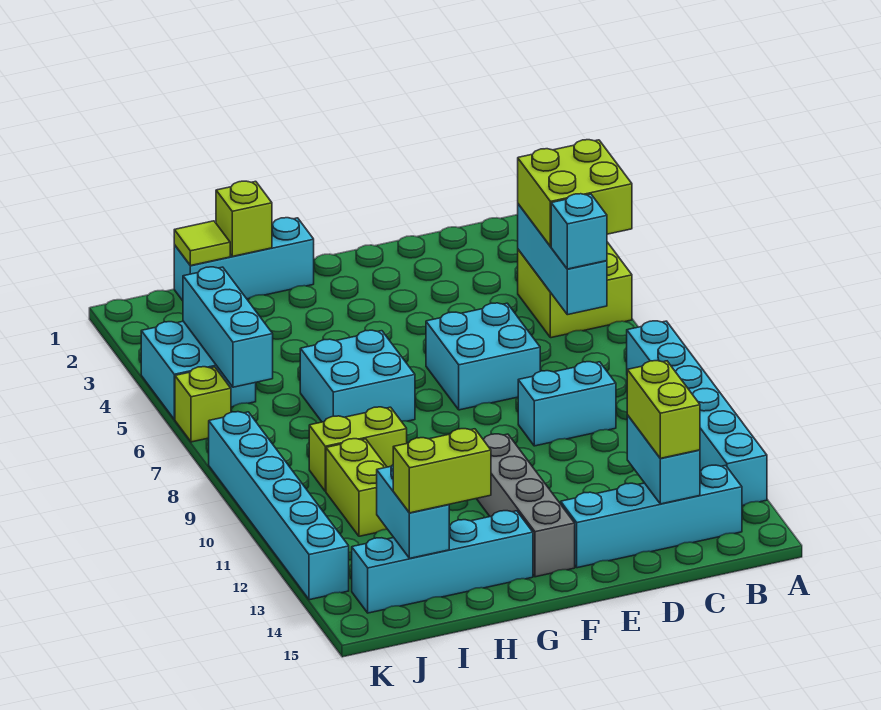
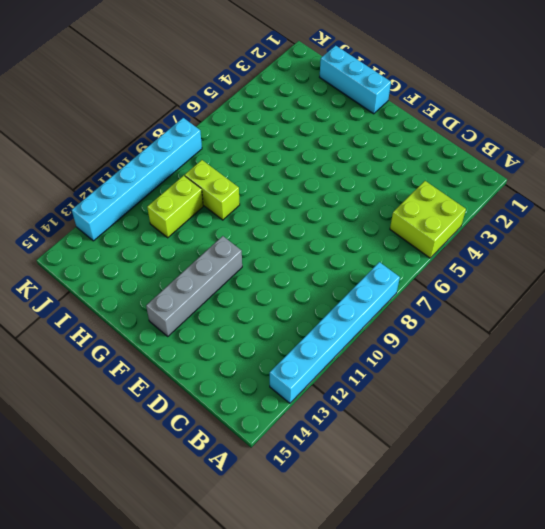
none -> cyan brick B14:E14 level 1
none -> cyan brick C9:D9 level 1
none -> cyan brick D6:E7 level 1

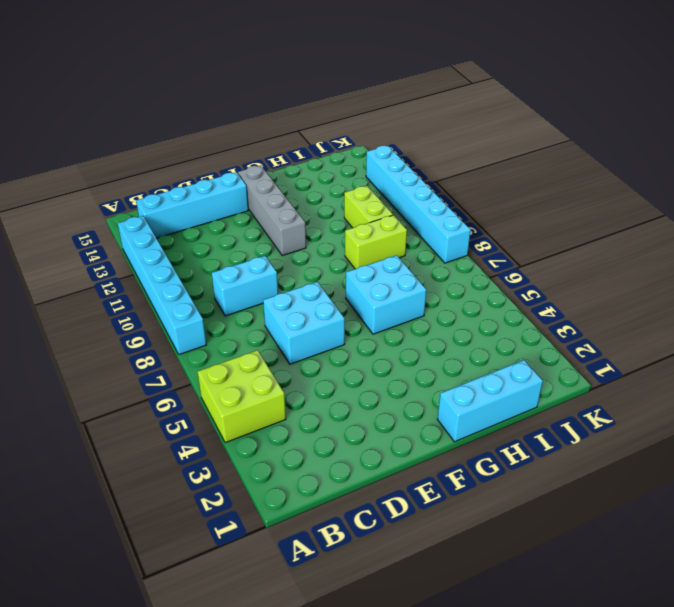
none -> cyan brick G14:J14 level 1
none -> cyan brick J4:K5 level 1
none -> lime brick K6 level 1

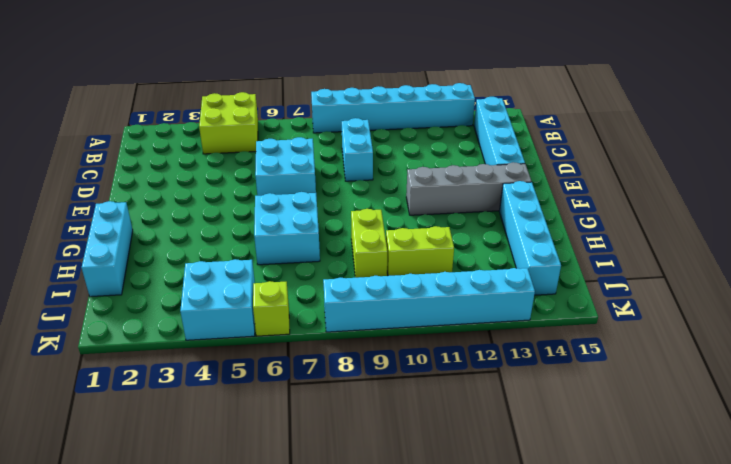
none -> cyan brick B4:B6 level 2
none -> cyan brick C13:C14 level 2
none -> lime brick H1 level 2

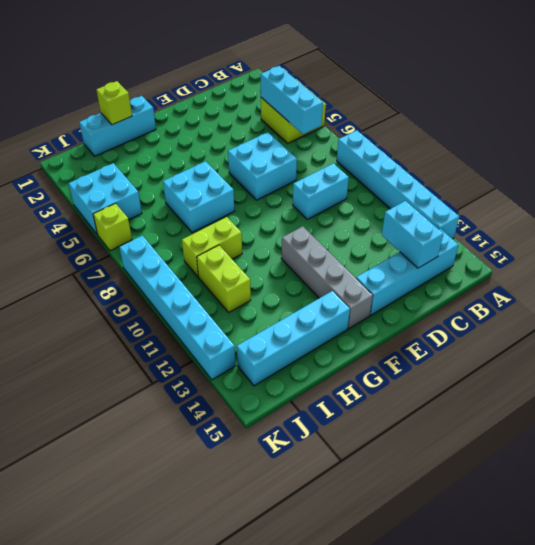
none -> lime tile I1 level 2
none -> cyan brick I13:I14 level 2
none -> cyan brick J4:J6 level 2

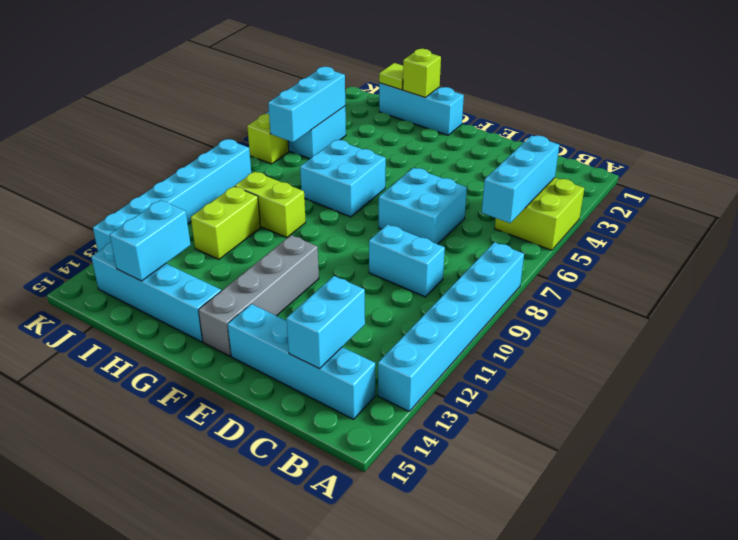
none -> lime brick A4:B5 level 3
none -> cyan brick B6 level 3
none -> lime brick C13:C14 level 3

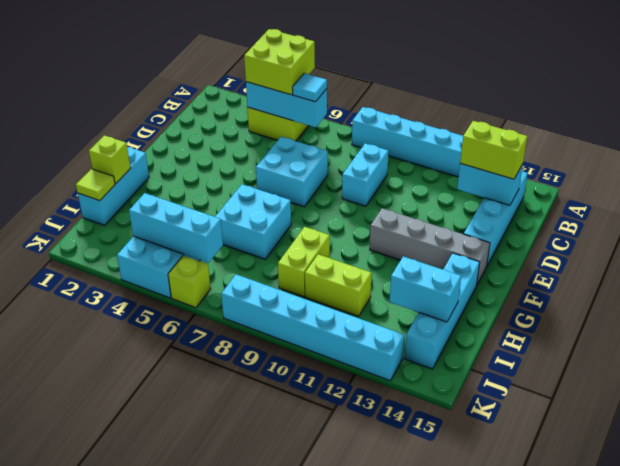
cyan tile B6 level 3 -> cyan brick B6 level 3
none -> lime brick H14:I14 level 3

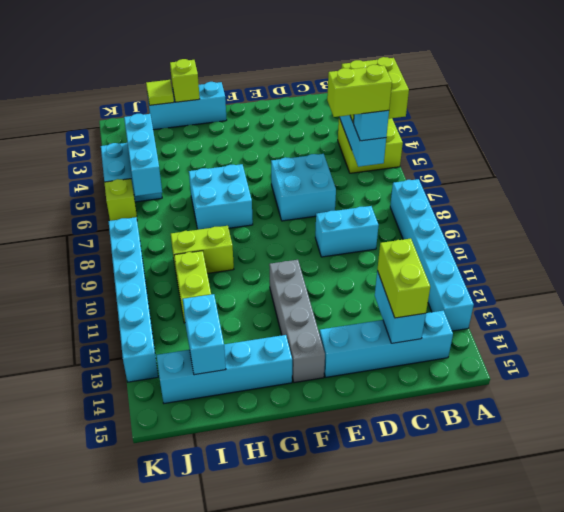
lime brick B6:C6 level 4 -> lime brick H14:I14 level 3

